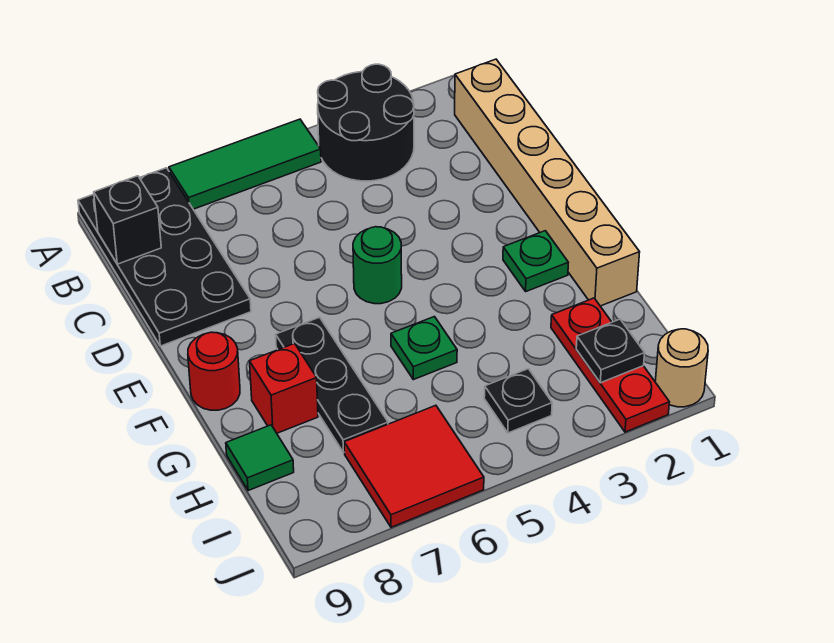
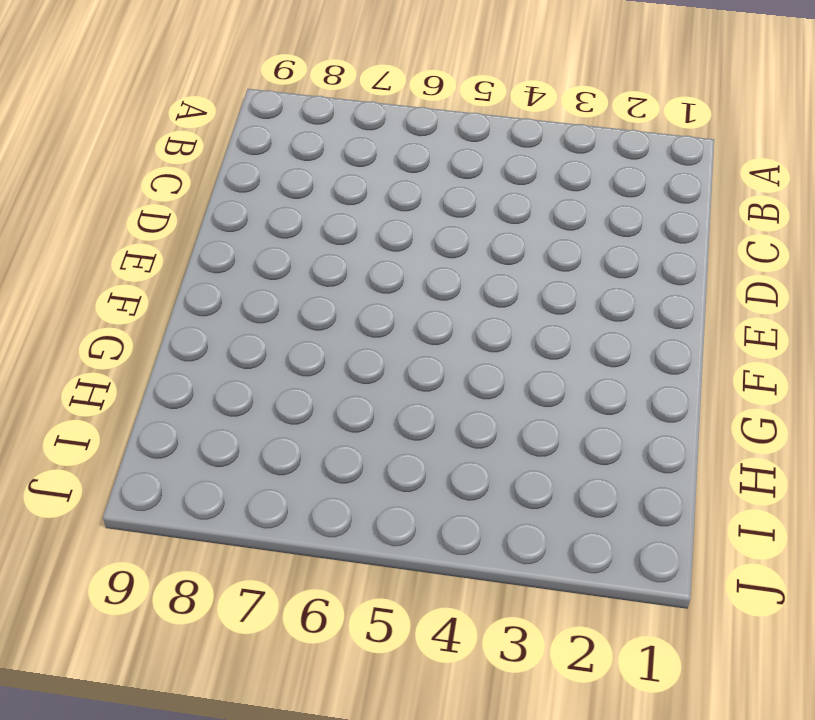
none -> black round brick A3:B4 level 1
none -> green tile A5:A7 level 1
none -> black plate A8:D9 level 1

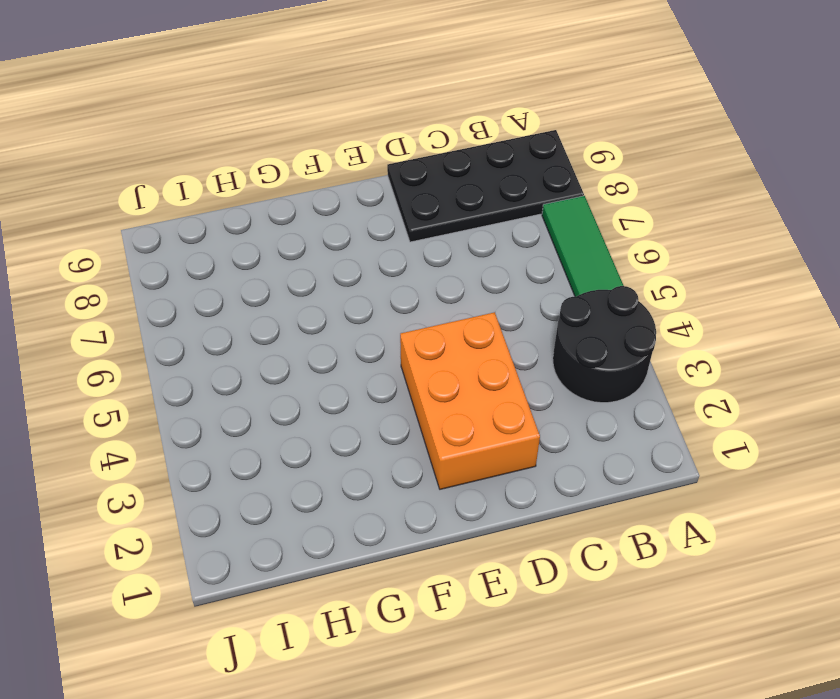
orange brick D2:E4 level 1 -> none
none -> tan brick B1:G1 level 1
none -> green round brick E5 level 1
none -> green plate F2 level 1

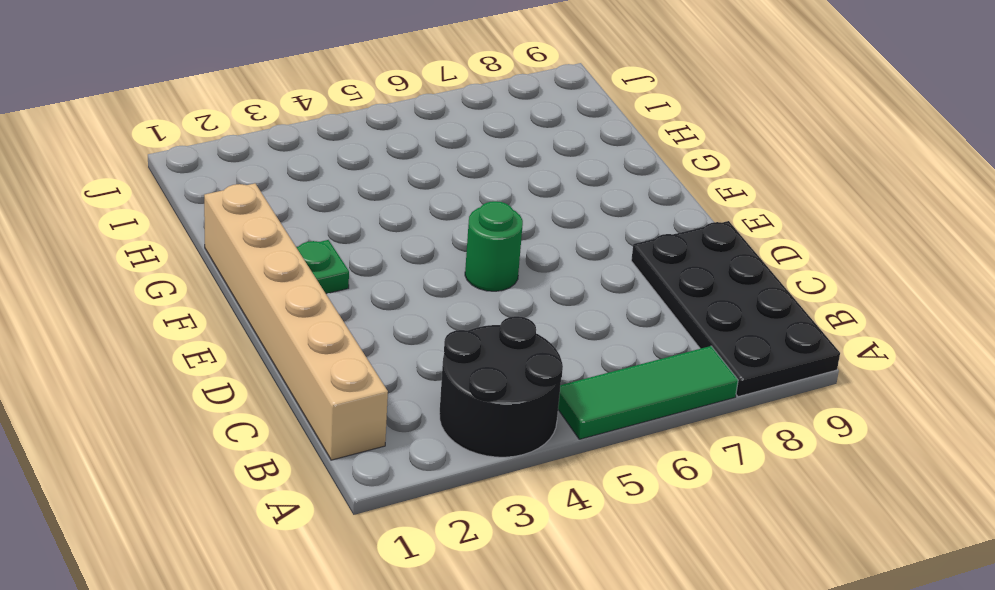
none -> black plate F7:H7 level 1
none -> red round brick F9 level 1
none -> green plate G5 level 1

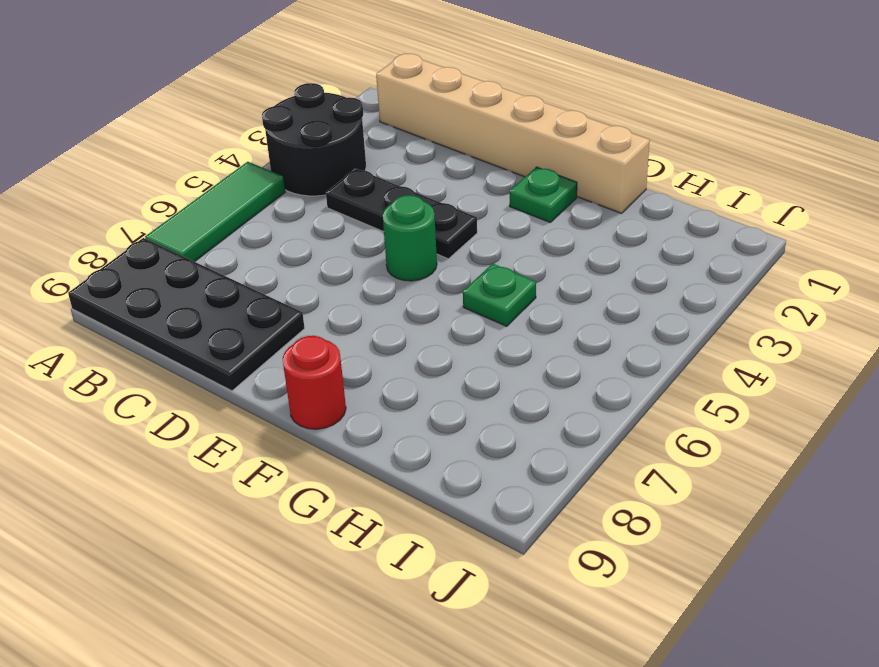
black plate C4:E4 level 1 -> black plate F7:H7 level 1
none -> red brick G8 level 1
none -> red plate H2:J2 level 1
none -> green tile H9 level 1

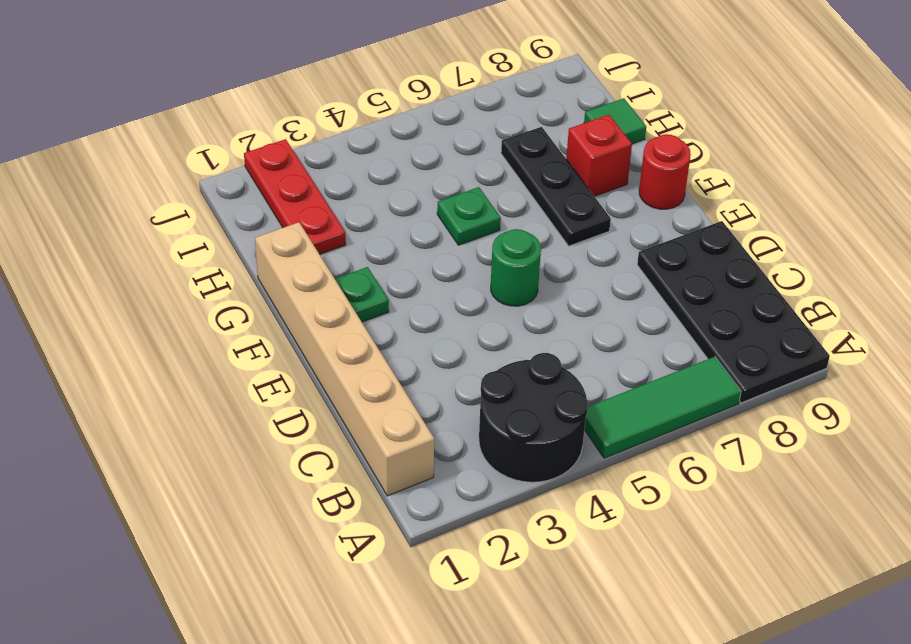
none -> black plate I4 level 1
none -> red tile I6:J7 level 1
none -> tan round brick J1 level 1

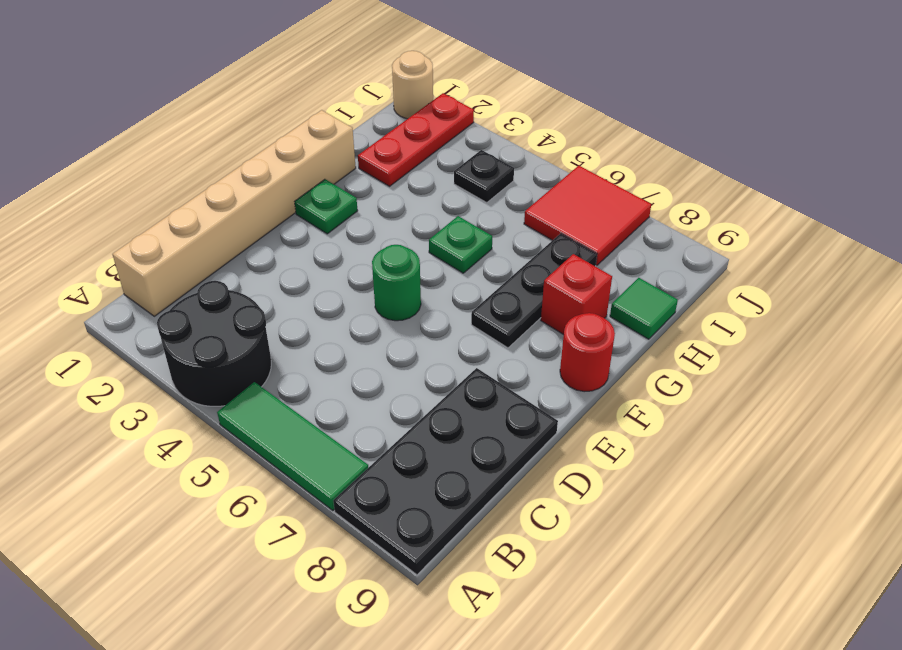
none -> black brick B9 level 2
none -> black plate I2 level 2

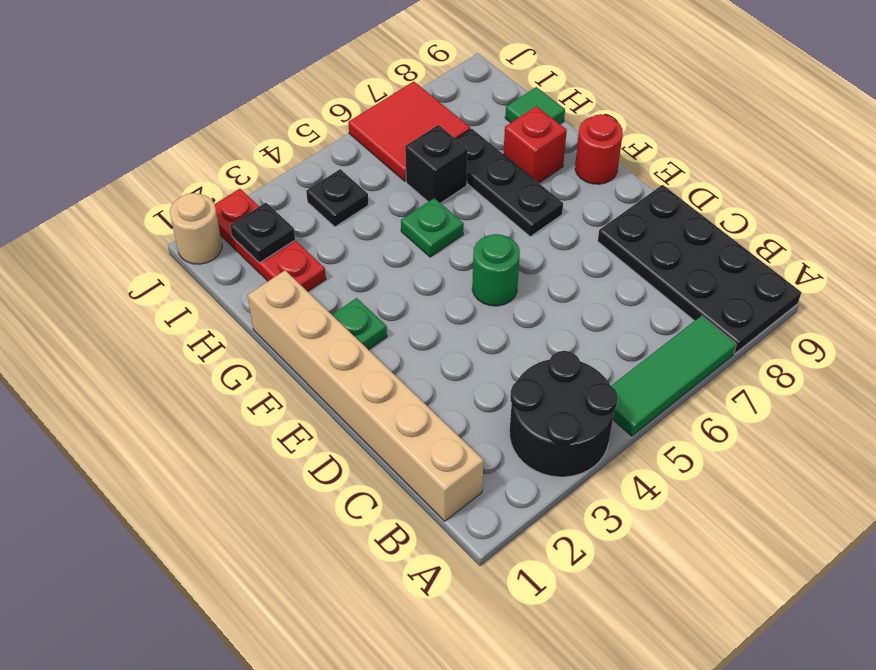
black brick H6 level 1 -> black brick B9 level 2

